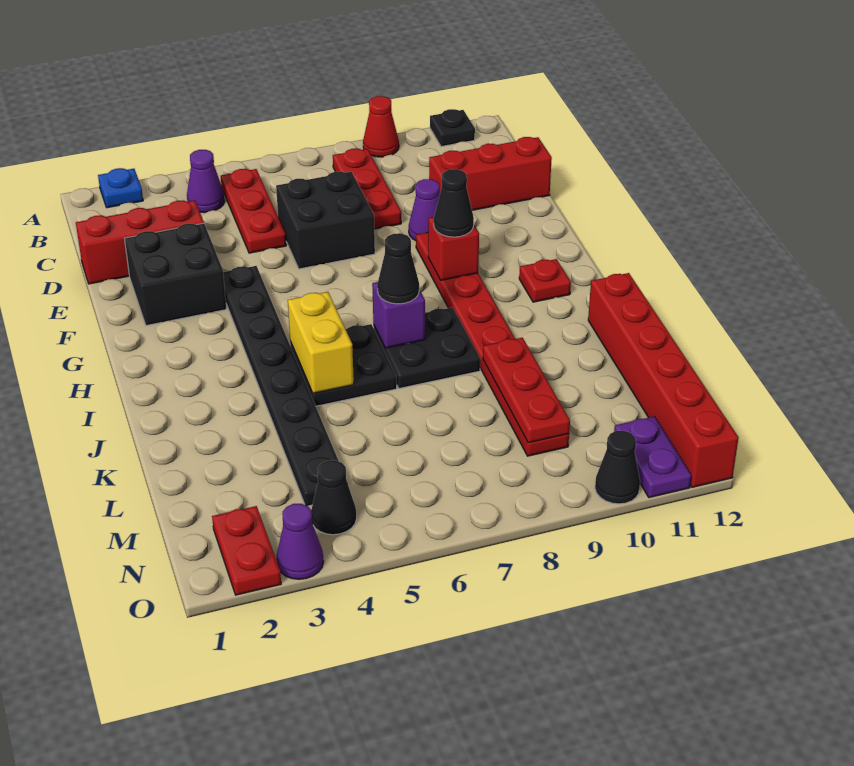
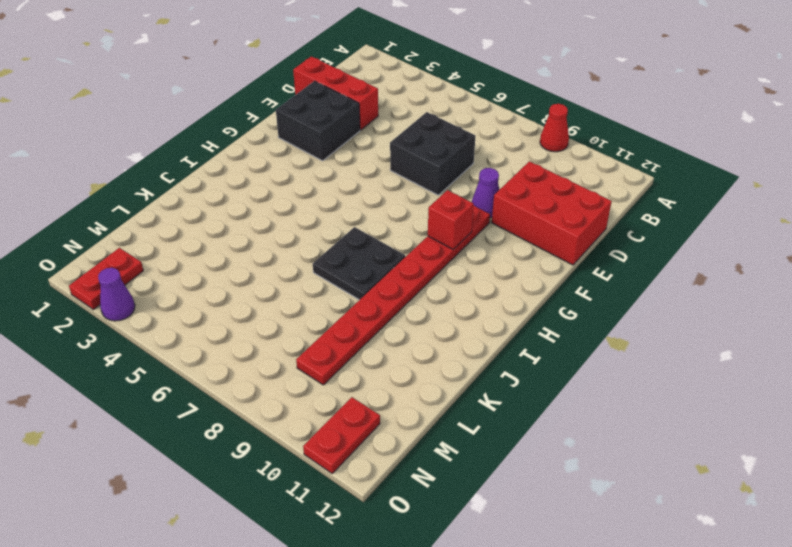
red brick D10:E12 level 1 -> red brick D10:D12 level 1
red plate N11:O11 level 1 -> purple plate N11:O11 level 1
none -> blue plate A2 level 1
none -> black plate A11 level 1
none -> purple cone B4 level 1

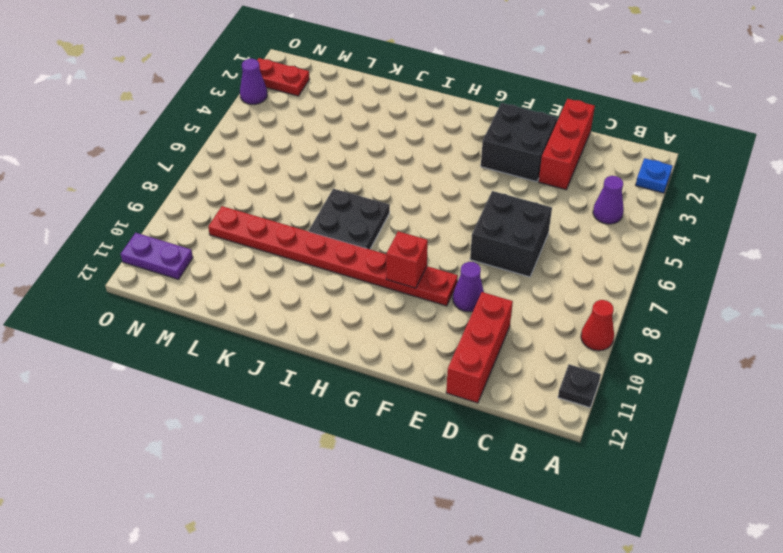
none -> red plate B5:D5 level 1
none -> red plate B8:D8 level 1
none -> black plate F4:M4 level 1

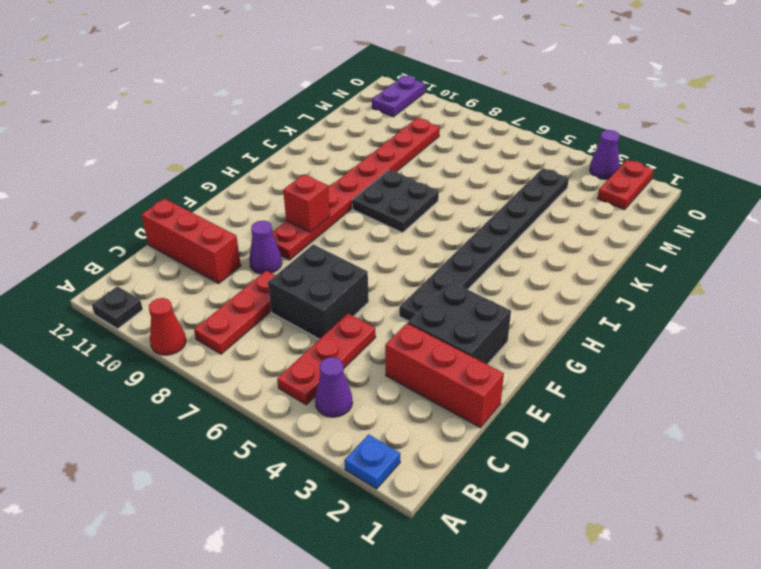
none -> red plate H11 level 1
none -> black plate I5:J6 level 1
none -> red brick J12:O12 level 1

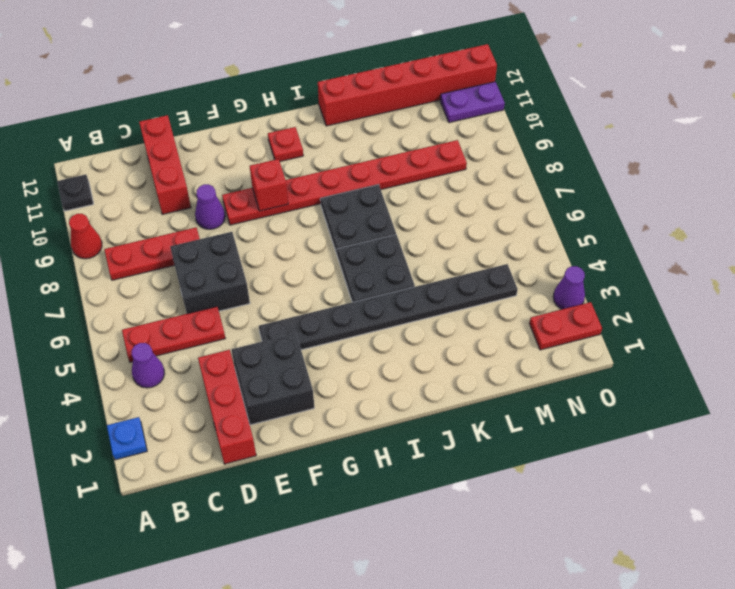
none -> black cone N4 level 1
none -> black cone O10 level 1
none -> yellow brick I5:J5 level 2

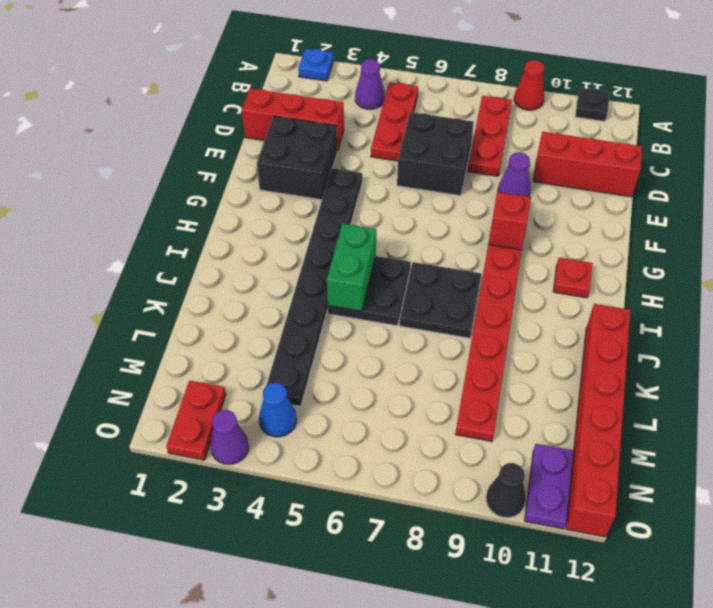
green brick I5:J5 level 2 -> yellow brick I5:J5 level 2
blue cone N4 level 1 -> black cone N4 level 1
none -> purple brick I7 level 2
none -> red plate K9:M9 level 2
none -> black cone G9 level 3

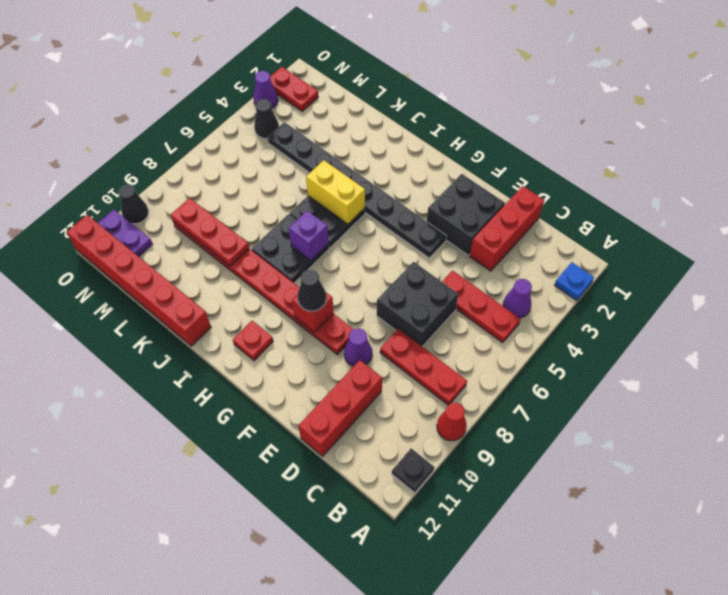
none -> black cone I7 level 3

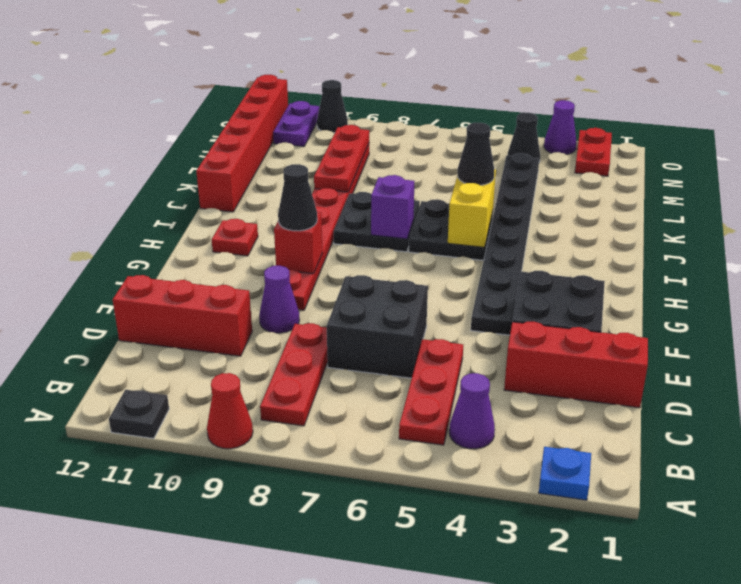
black cone J5 level 3 -> black cone I7 level 3

